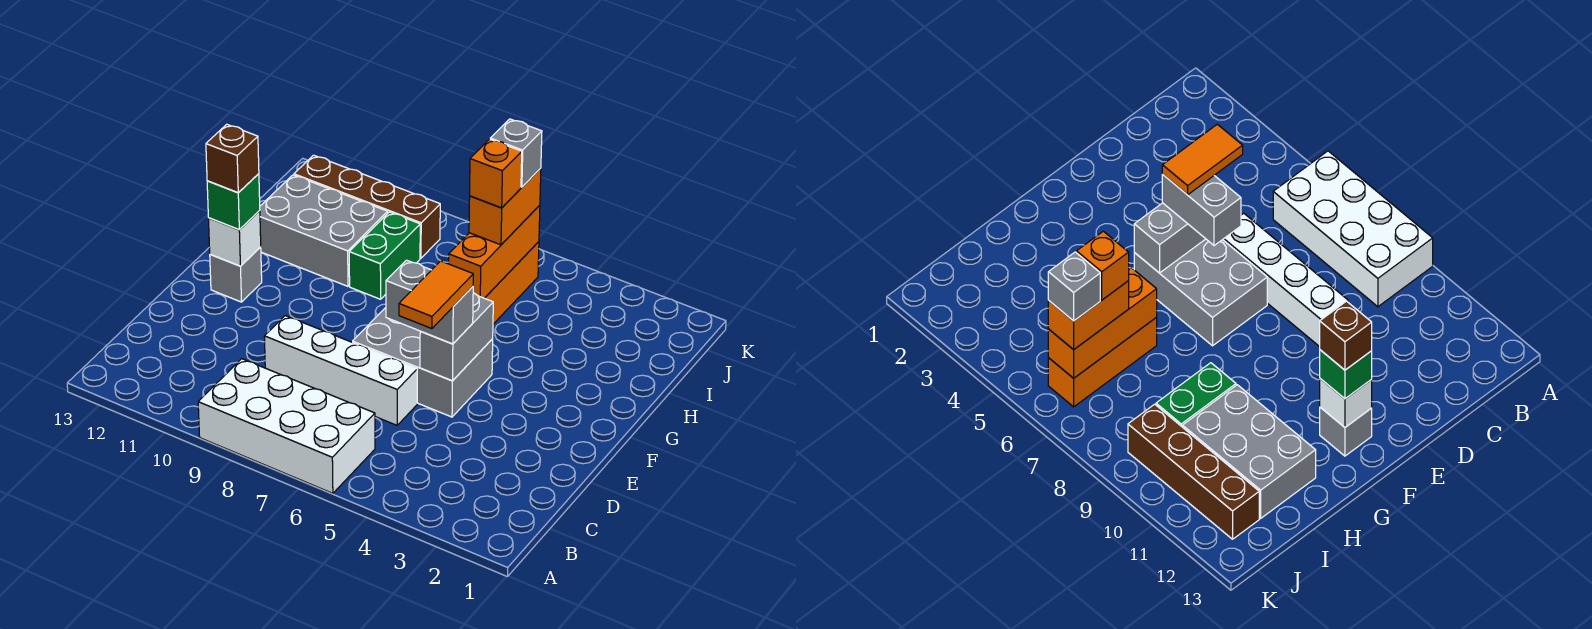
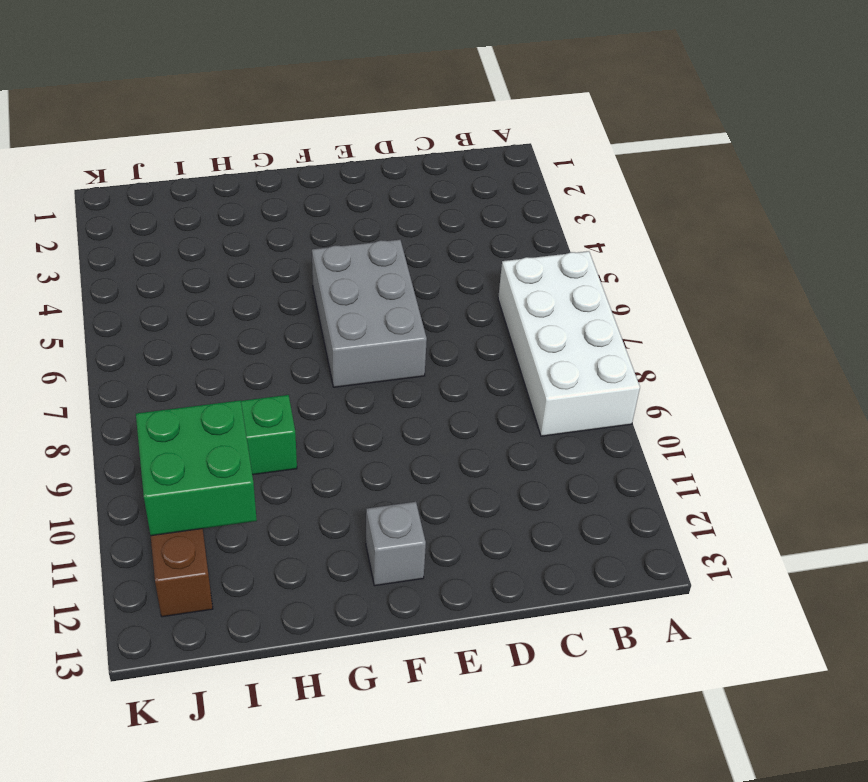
green brick I10:J11 level 2 -> none
none -> white brick D6:D9 level 1
none -> orange brick H6:J6 level 1
none -> grey brick H10:I12 level 1

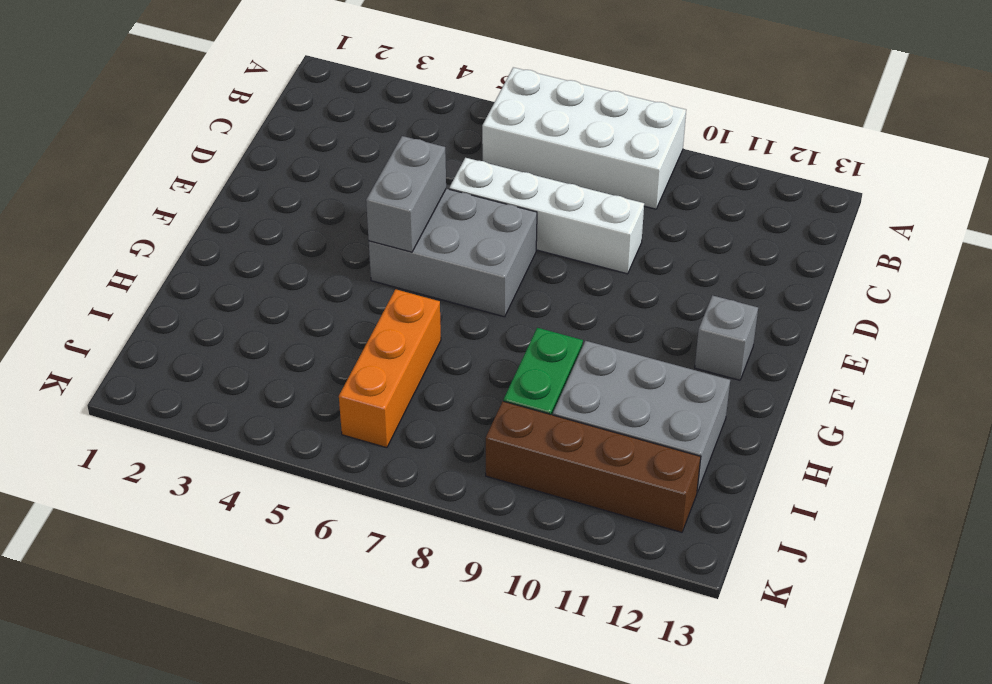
none -> white brick F12 level 2
none -> orange brick H6:J6 level 2
none -> grey brick E5:E6 level 3

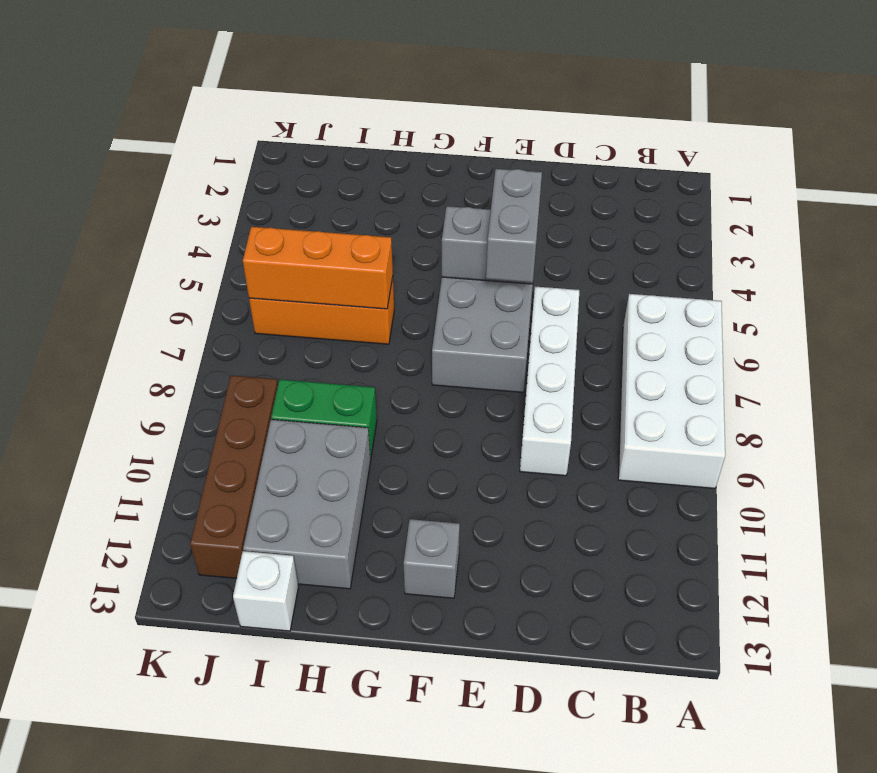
white brick I13 level 1 -> white brick F12 level 2
none -> green brick F12 level 3
none -> orange brick I6:J6 level 3
none -> orange tile D5:E5 level 4

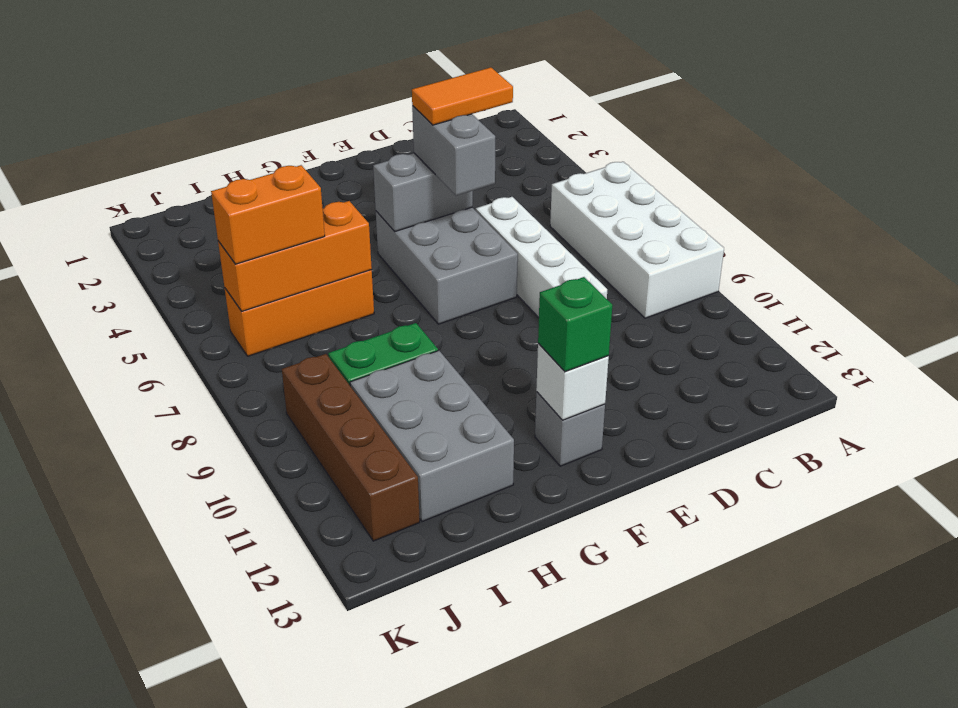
none -> brown brick F12 level 4
none -> orange brick I6 level 4
none -> grey brick J6 level 4

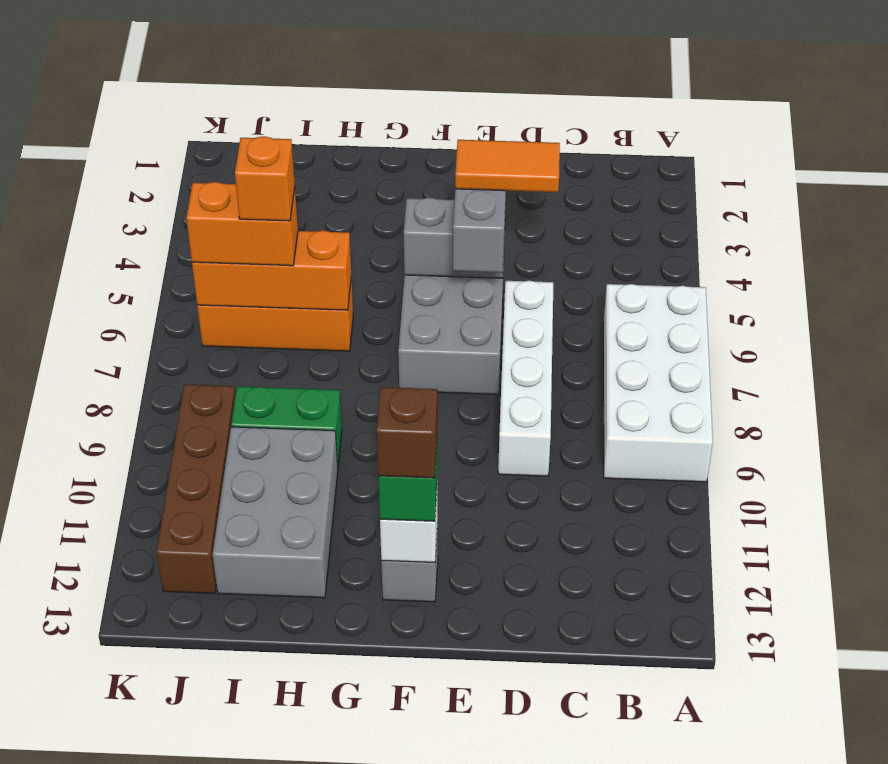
none -> grey brick J6 level 4

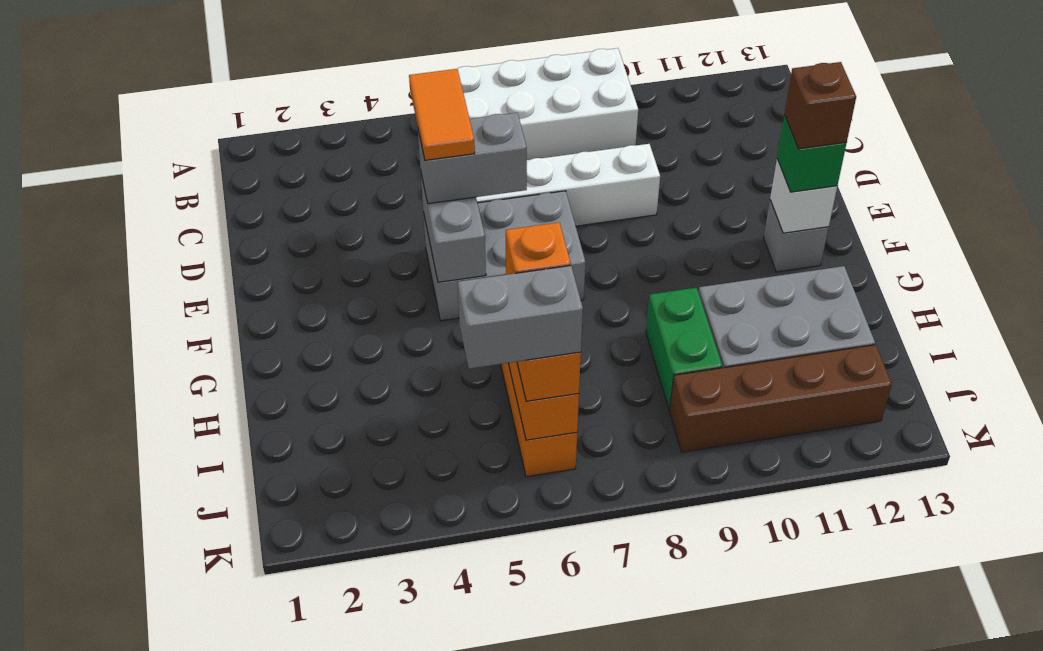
grey brick J5:J6 level 4 -> grey brick J6 level 4

